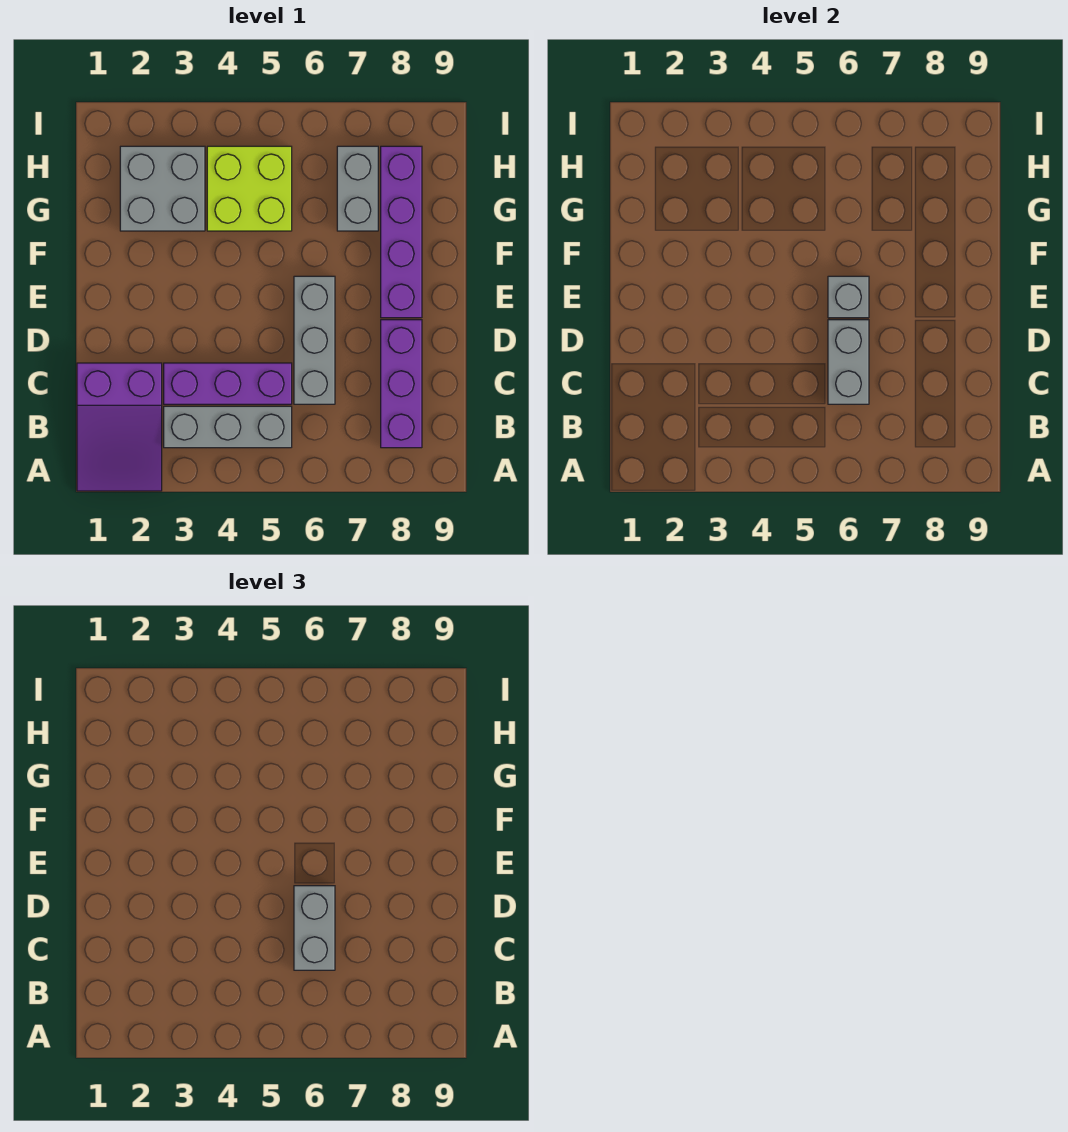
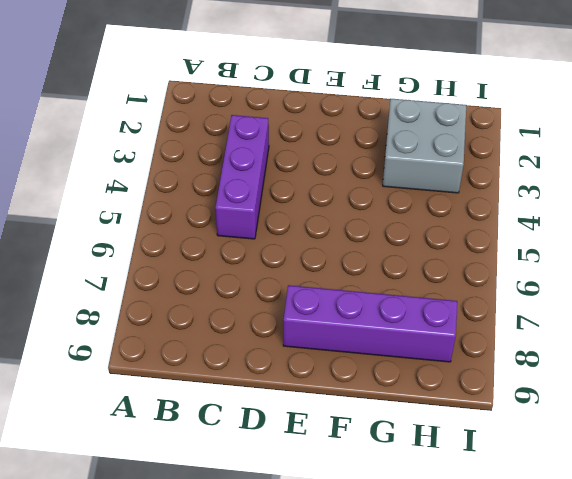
none -> purple slope A1:C2 level 1 top C
none -> grey brick B3:B5 level 1
none -> purple brick B8:D8 level 1

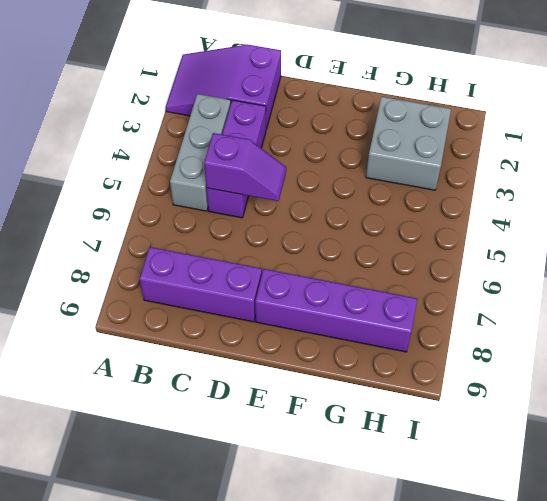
purple slope C5:D5 level 2 top C -> none
none -> grey brick C6:E6 level 1
none -> lime brick G4:H5 level 1
none -> grey brick G7:H7 level 1

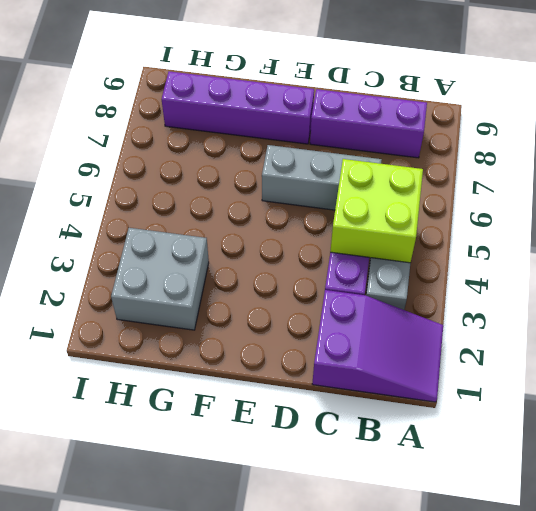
lime brick B4:C5 level 2 -> lime brick G4:H5 level 1
none -> grey brick G7:H7 level 1
none -> grey brick C6:D6 level 2
none -> grey brick E6 level 2

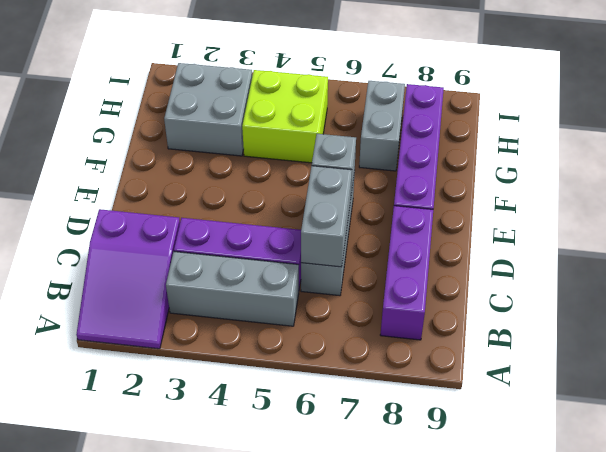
none -> grey brick C6:D6 level 3

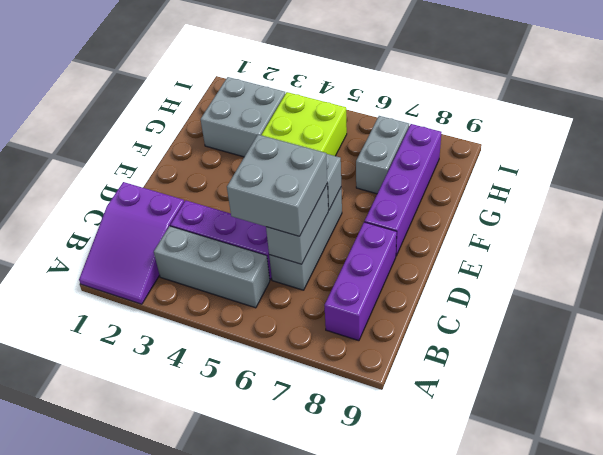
grey brick C5:D6 level 3 -> grey brick C6:D6 level 3

